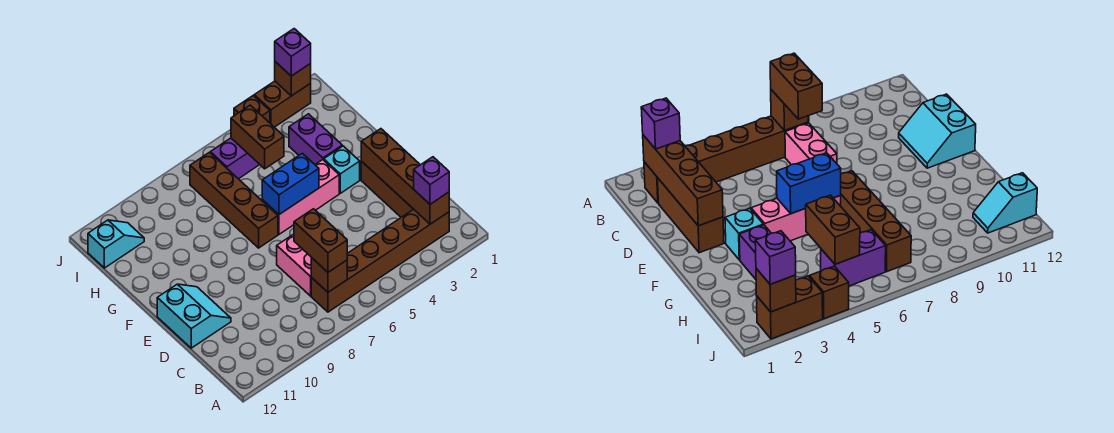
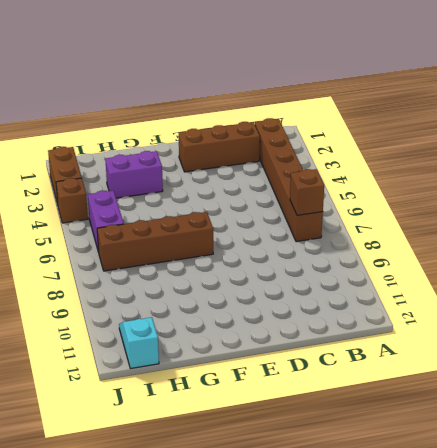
none -> pink brick C7:D7 level 1
none -> cyan slope D11:E12 level 1 top 12
none -> cyan brick F3 level 1

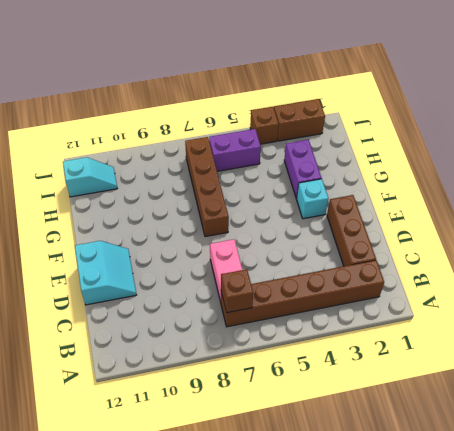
none -> pink brick F4:F6 level 1
none -> brown brick B2:E2 level 2
none -> blue brick F5:F6 level 2

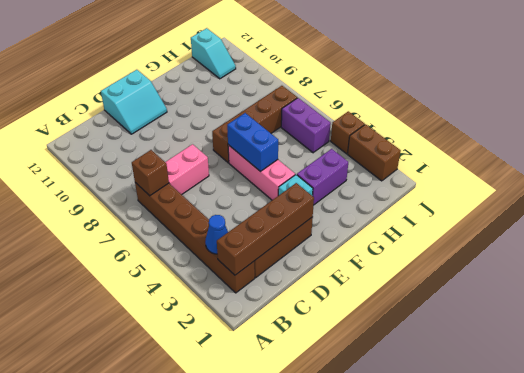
blue cone B3 level 2 -> none
none -> brown brick H5:I5 level 2
none -> brown brick J2 level 2
none -> purple brick B2 level 3

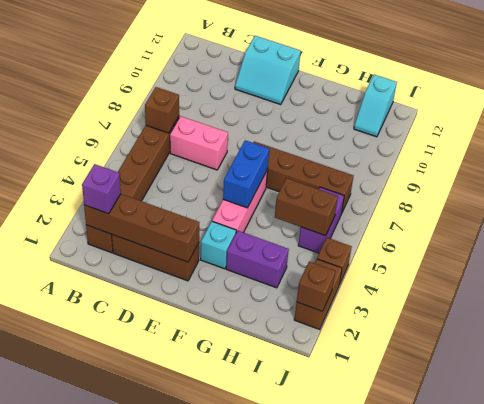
none -> brown brick B7:C7 level 3
none -> purple brick J2 level 3

